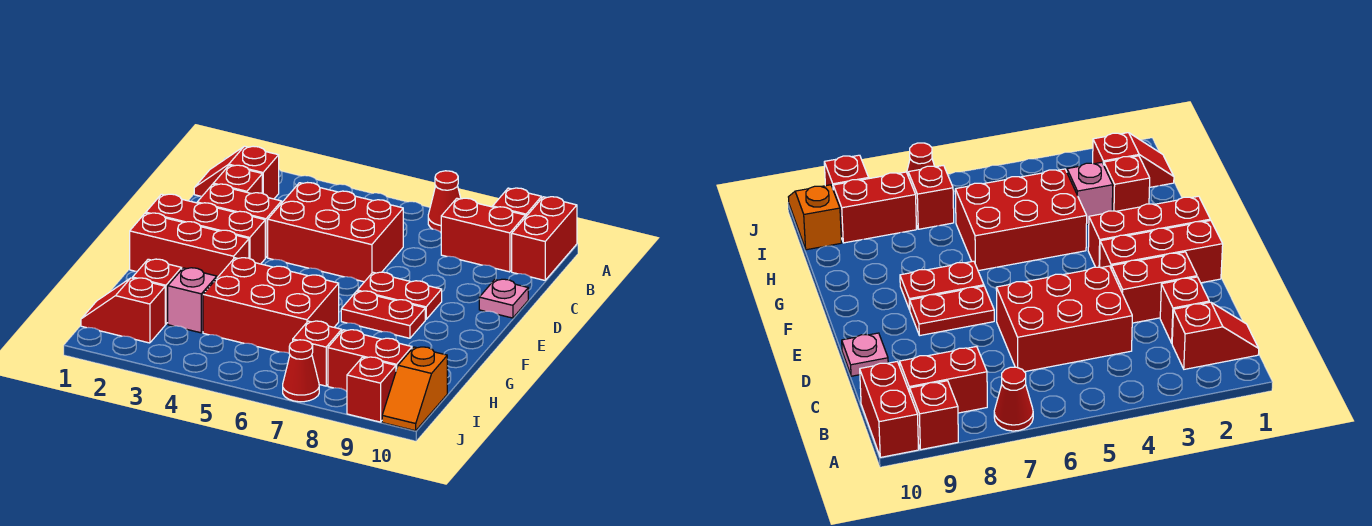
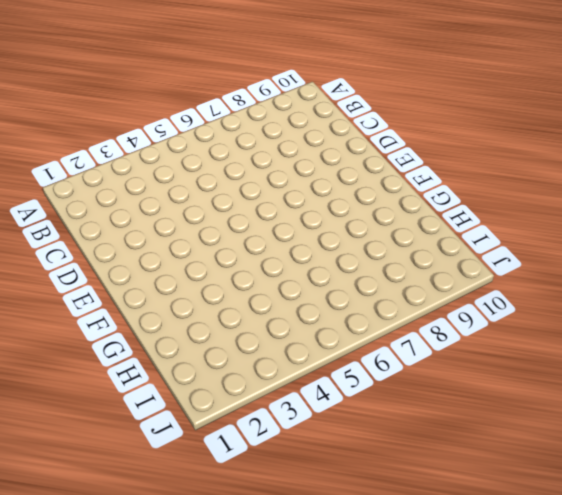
none -> red cone A7 level 1
none -> red brick A9 level 1
none -> red brick A10:B10 level 1

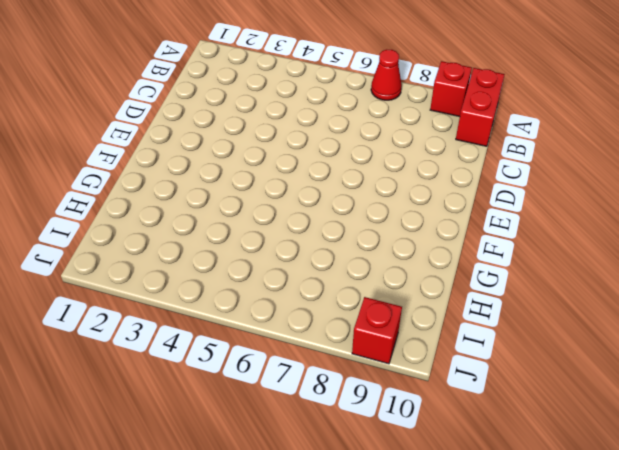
none -> red slope B1:B2 level 1 top 2
none -> red brick B8:B9 level 1
none -> red brick C2 level 1

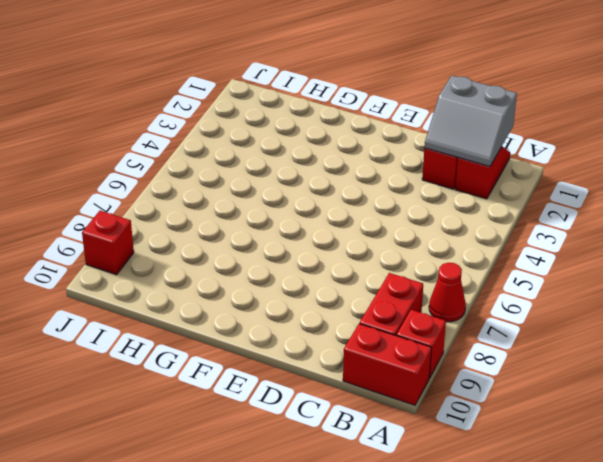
grey slope B1:C2 level 2 top 1 -> none
none -> red brick C4:D6 level 1
none -> red brick D2:D3 level 1
none -> pink plate D10 level 1

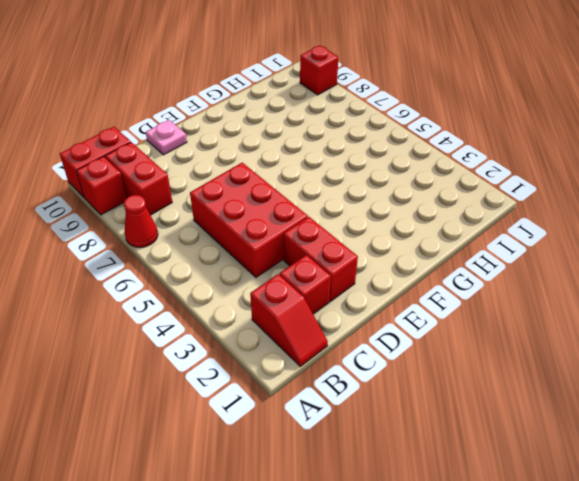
none -> red brick E1:E3 level 1
none -> red plate E7:E8 level 1
none -> red brick F1:F3 level 1

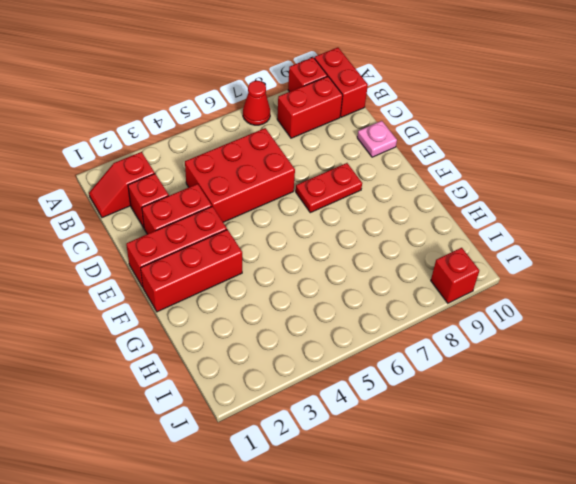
none -> red plate F7:F8 level 1
none -> red brick G4:H6 level 1
none -> red brick H2 level 1

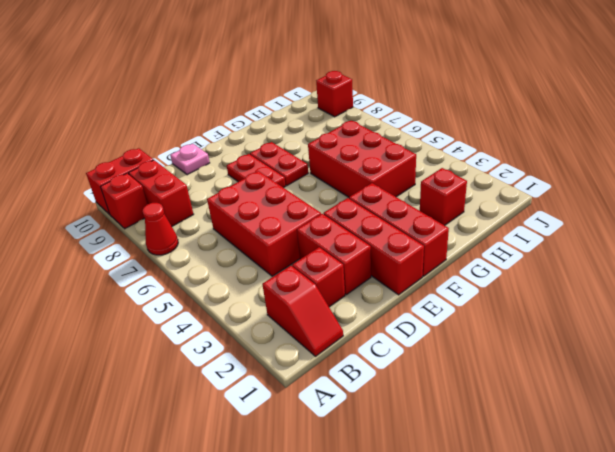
none -> pink brick H3 level 1
none -> red slope I1:I2 level 1 top 2
none -> red brick I7 level 1

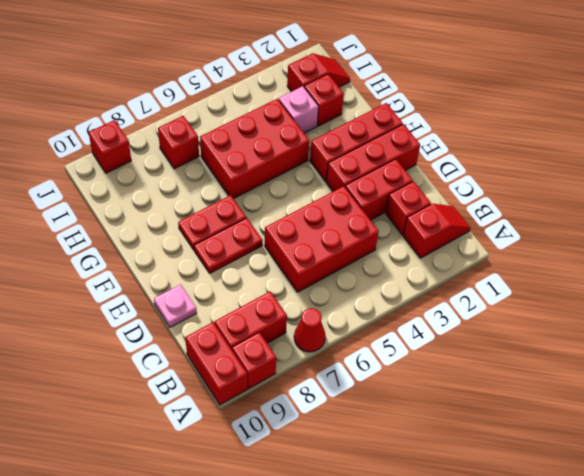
none -> red brick I8:I9 level 1
none -> orange slope I10:J10 level 1 top I
none -> red cone J7 level 1

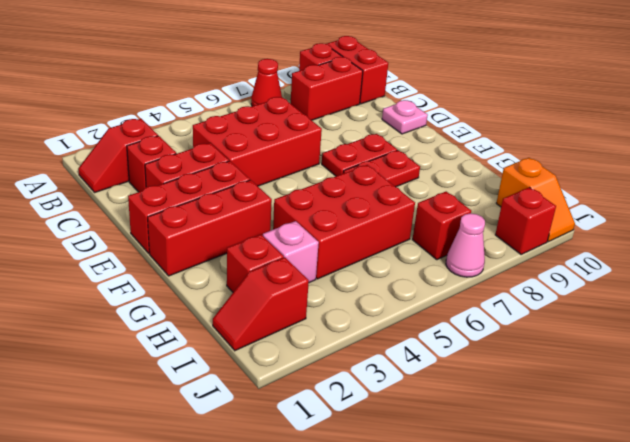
pink cone J7 level 1 -> red cone J7 level 1
none -> red brick I8:I9 level 1

